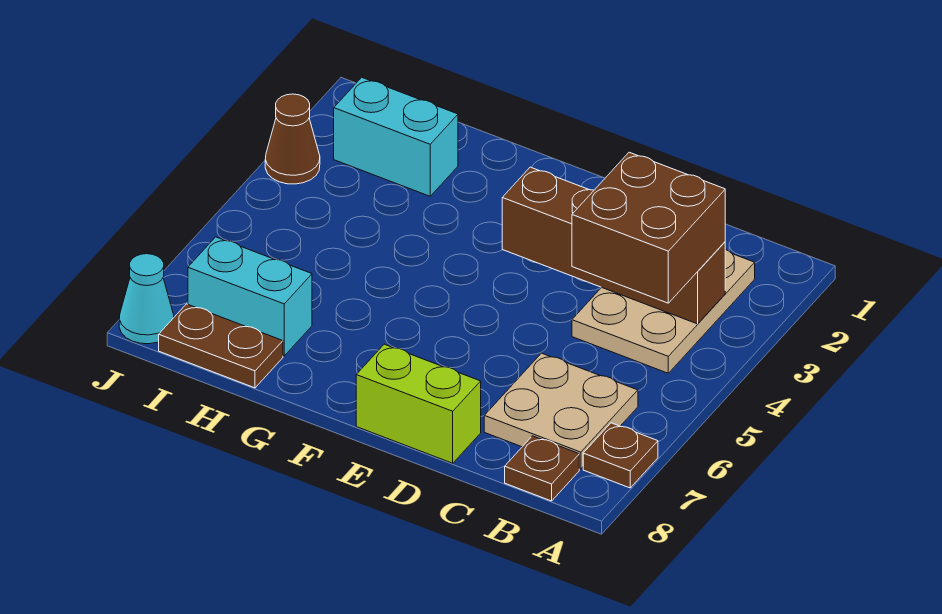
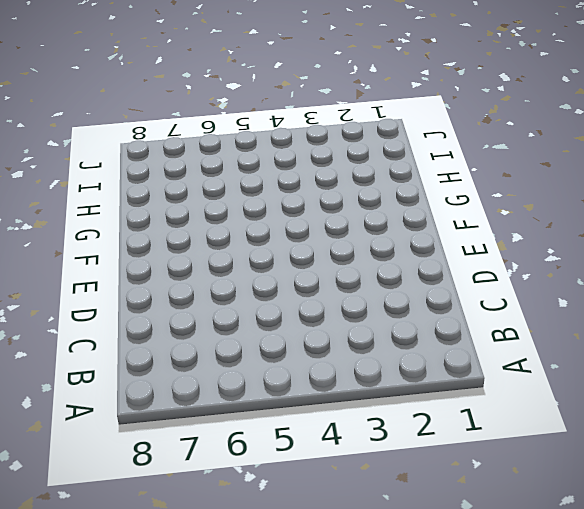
none -> brown plate A7 level 1
none -> tan plate B2:C4 level 1
none -> tan plate B6:C7 level 1

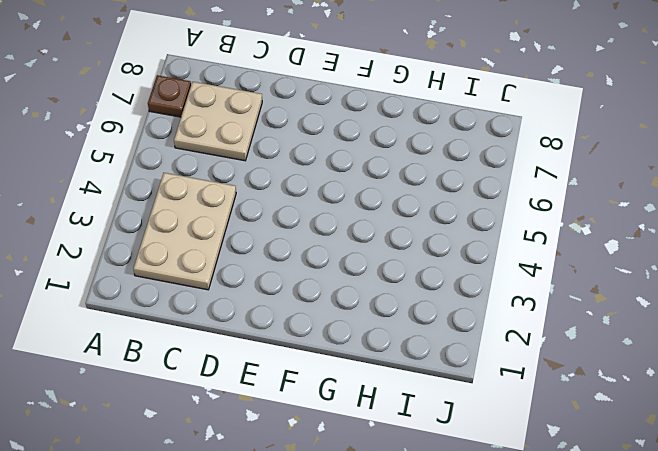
none -> brown plate B8 level 1
none -> lime brick D8:E8 level 1
none -> cyan brick H2:I2 level 1

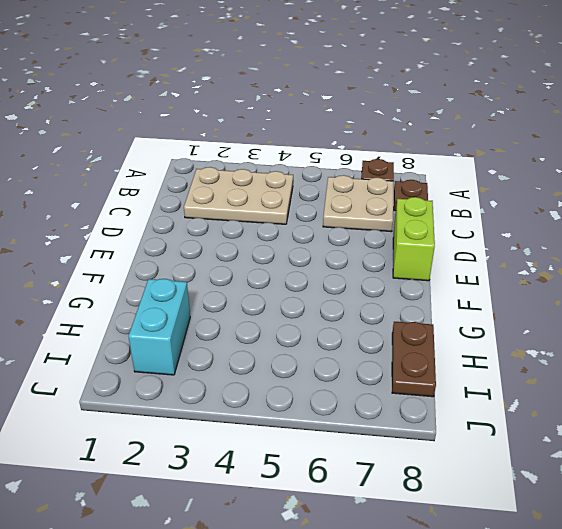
none -> cyan brick H7:I7 level 1
none -> brown cone J3 level 1
none -> cyan cone J8 level 1

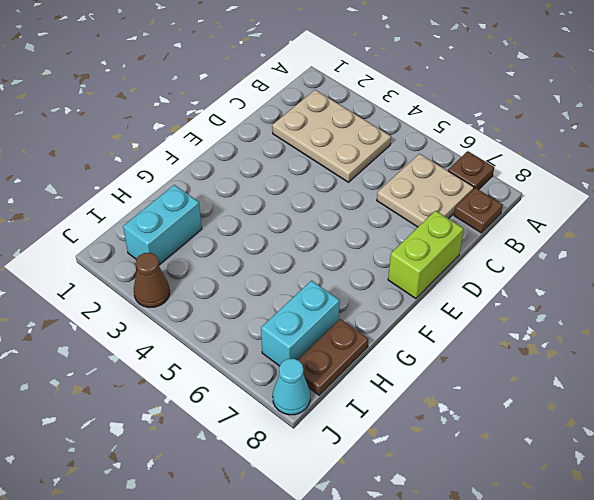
none -> brown brick B3:E3 level 2
none -> brown brick B3:C4 level 3

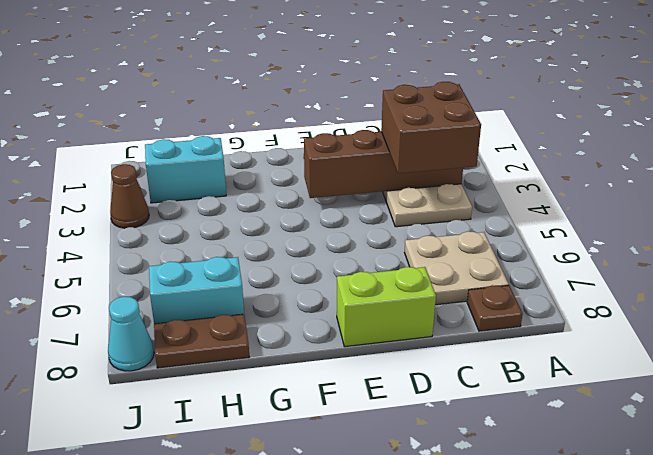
none -> brown plate A7 level 1

